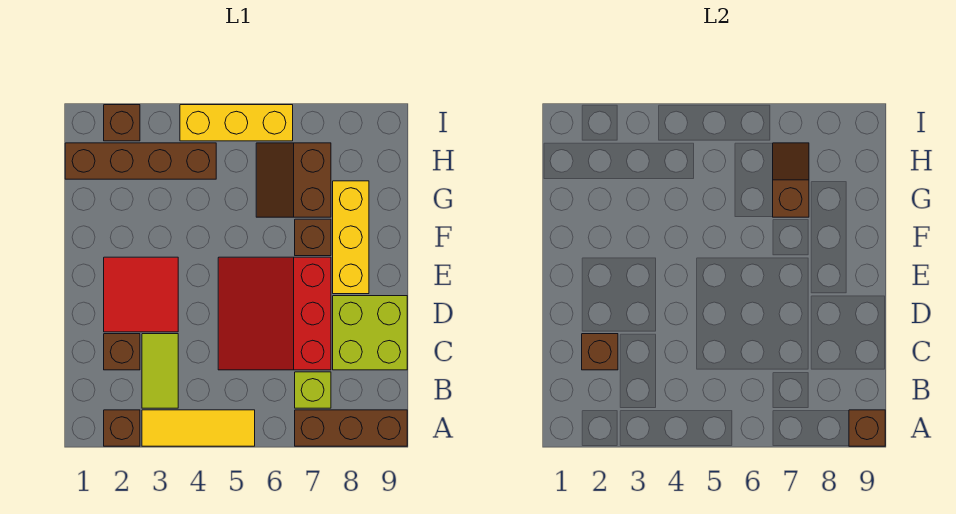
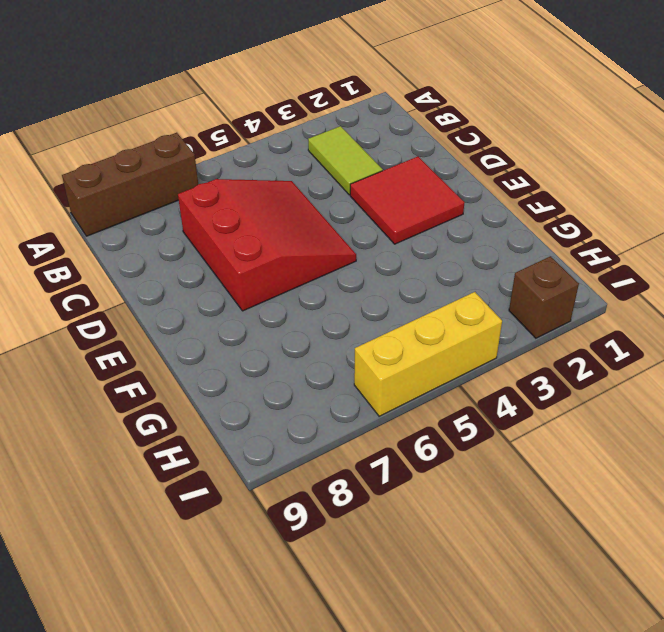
none -> brown brick A2 level 1
none -> yellow tile A3:A5 level 1
none -> lime brick B7 level 1

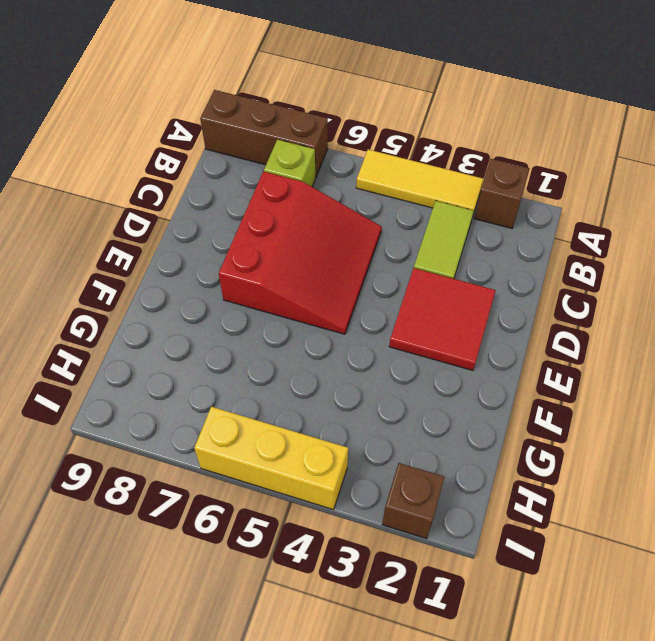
none -> brown brick C2 level 1
none -> lime brick C8:D9 level 1
none -> yellow brick E8:G8 level 1

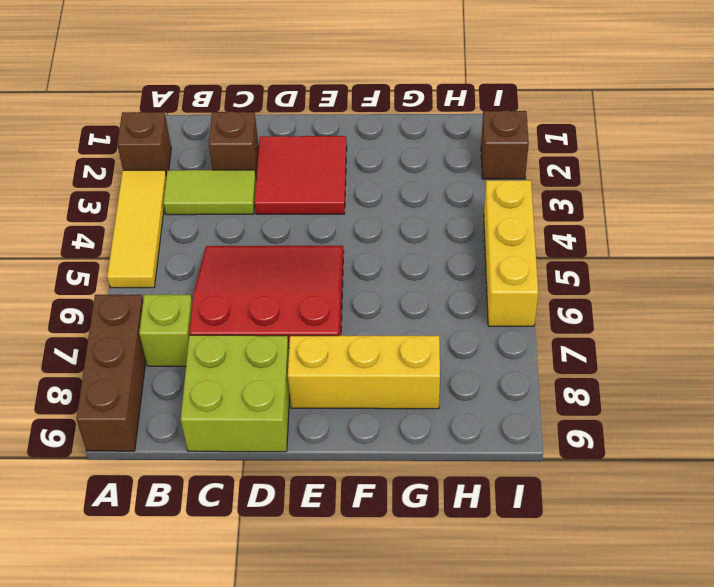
none -> brown brick F7 level 1
none -> brown slope G6:H7 level 1 top 7
none -> brown brick H1:H4 level 1

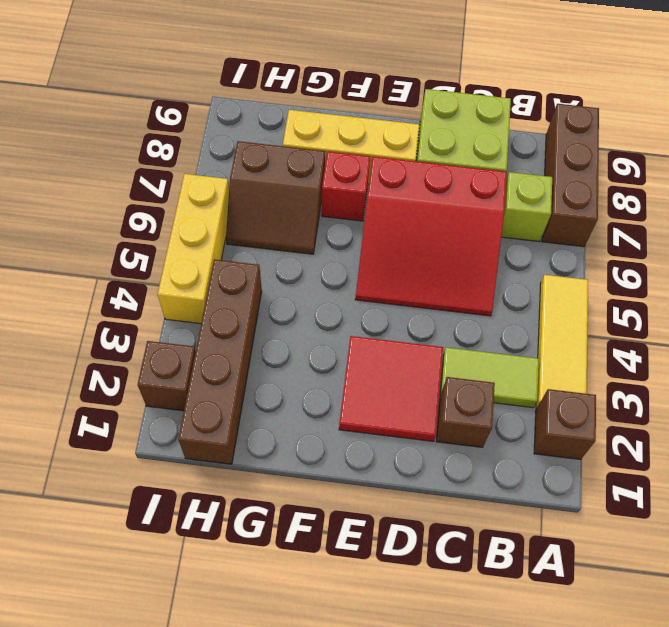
red brick F7 level 1 -> brown brick F7 level 1
none -> brown brick A9 level 2
none -> brown brick C2 level 2
none -> brown slope G7:H7 level 2 top G

